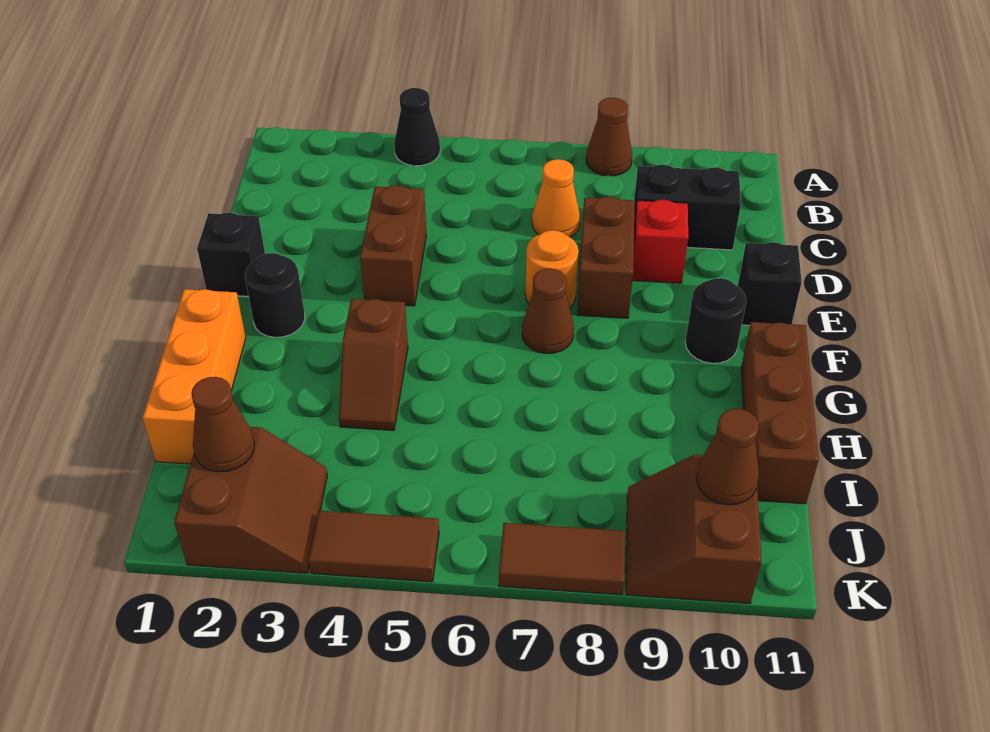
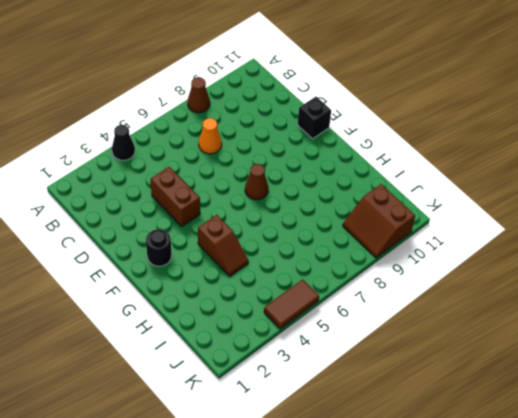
none -> black brick C9:C10 level 1
none -> brown brick D8:E8 level 1
none -> red brick D9 level 1

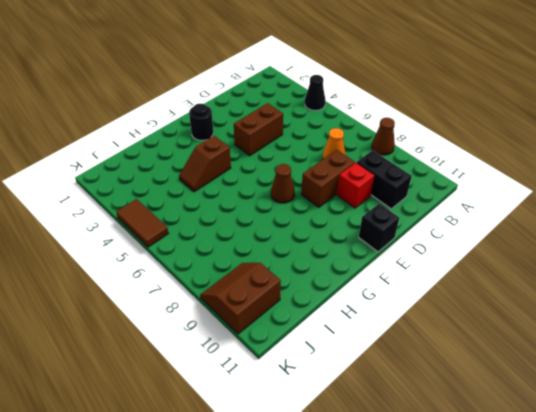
none -> black brick E1 level 1
none -> orange round brick E7 level 1
none -> black round brick F10 level 1

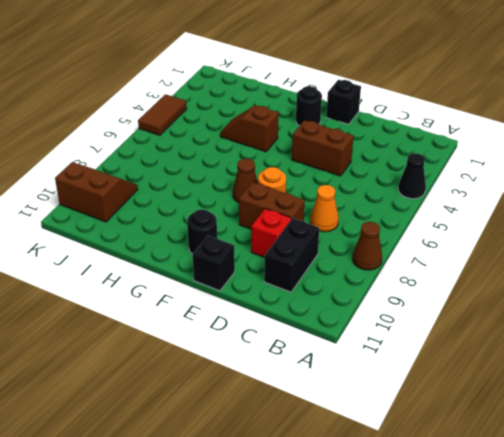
none -> orange brick G1:I1 level 1
none -> brown brick G11:I11 level 1
none -> brown slope J2:K3 level 1 top 2

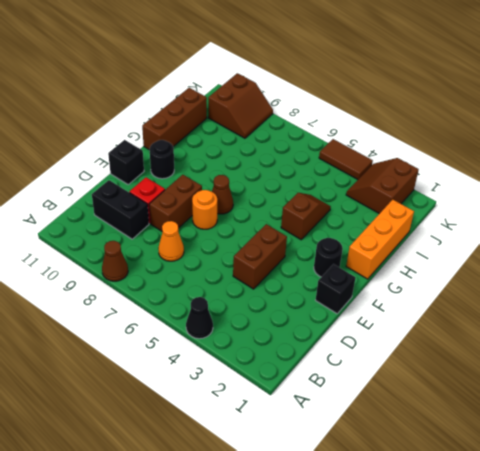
none -> brown tile K7:K8 level 1
none -> brown cone J2 level 2
none -> brown cone J10 level 2

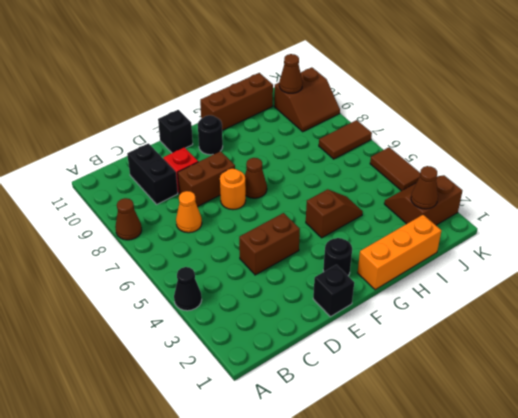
brown tile J7:K7 level 1 -> brown tile K7:K8 level 1

